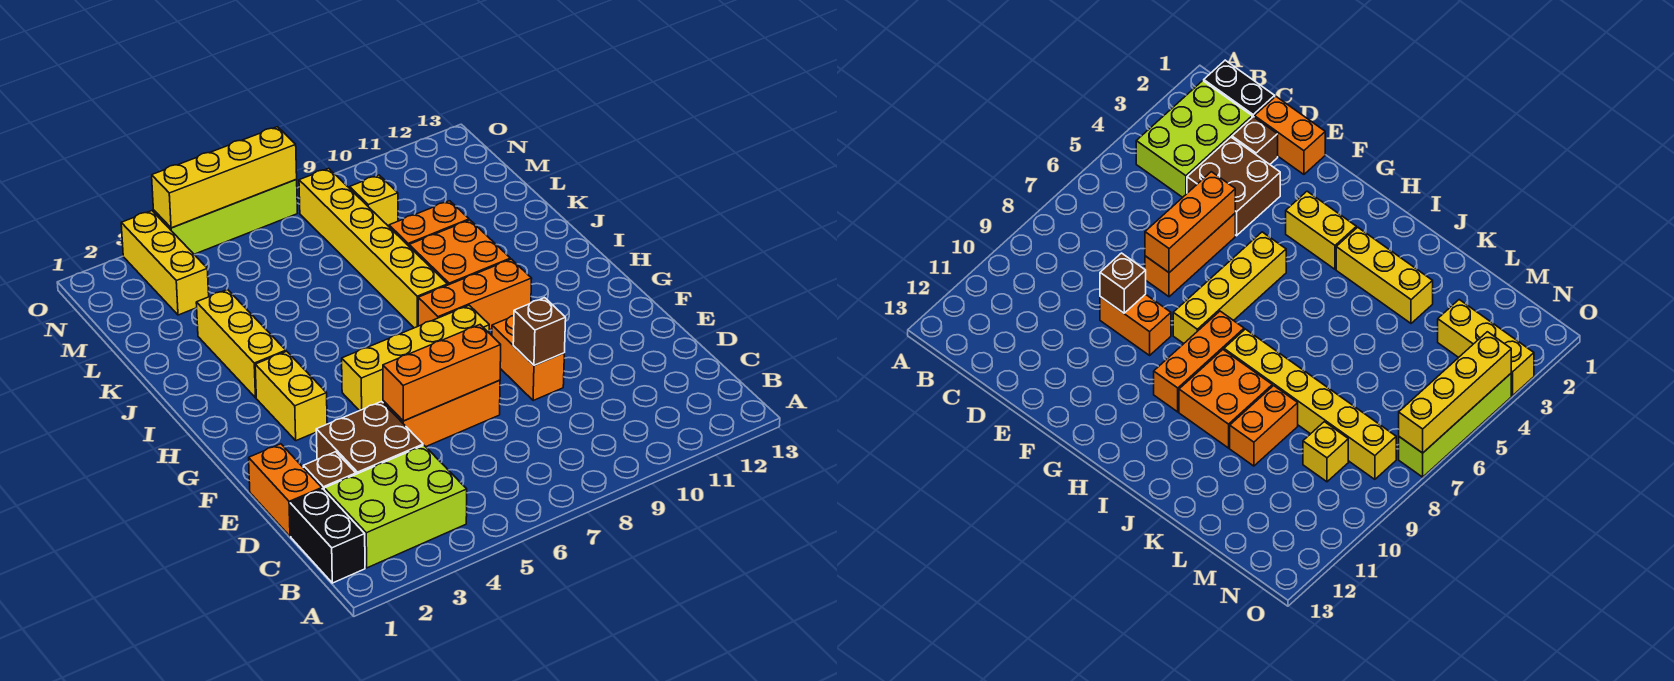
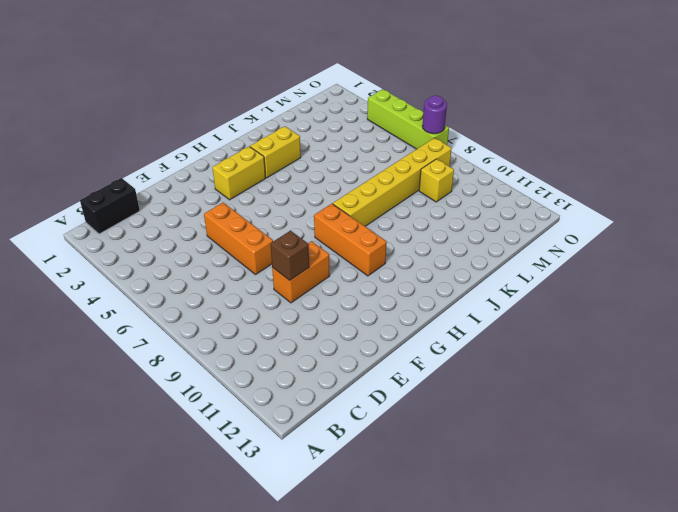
yellow brick I3:J3 level 1 -> yellow brick I3:K3 level 1
purple round brick O7 level 2 -> yellow brick O4:O7 level 2
none -> lime brick B2:C4 level 1
none -> orange brick D1:E1 level 1
none -> brown brick D2 level 1

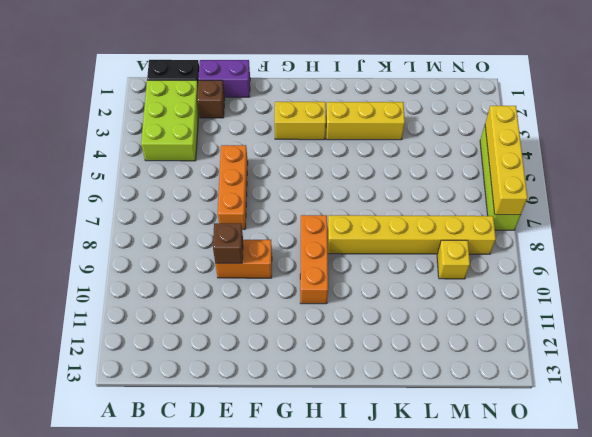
purple brick D1:E1 level 1 -> orange brick D1:E1 level 1
none -> brown brick D3:E4 level 1
none -> yellow brick G5:G8 level 1
none -> orange brick I9:J10 level 1

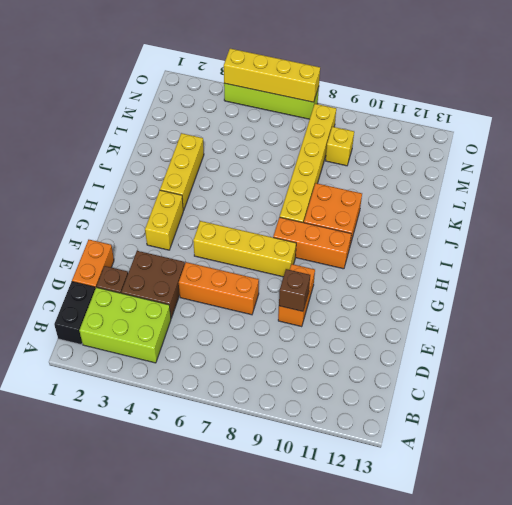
none -> orange brick K9:K10 level 1
none -> yellow brick M3:O3 level 1
none -> orange brick E5:E7 level 2

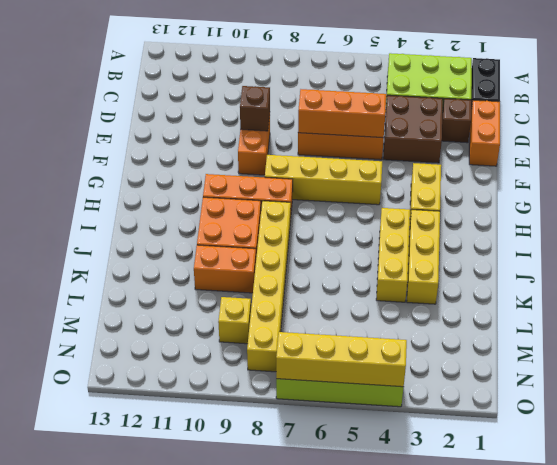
yellow brick I4:K4 level 1 -> yellow brick M3:O3 level 1

